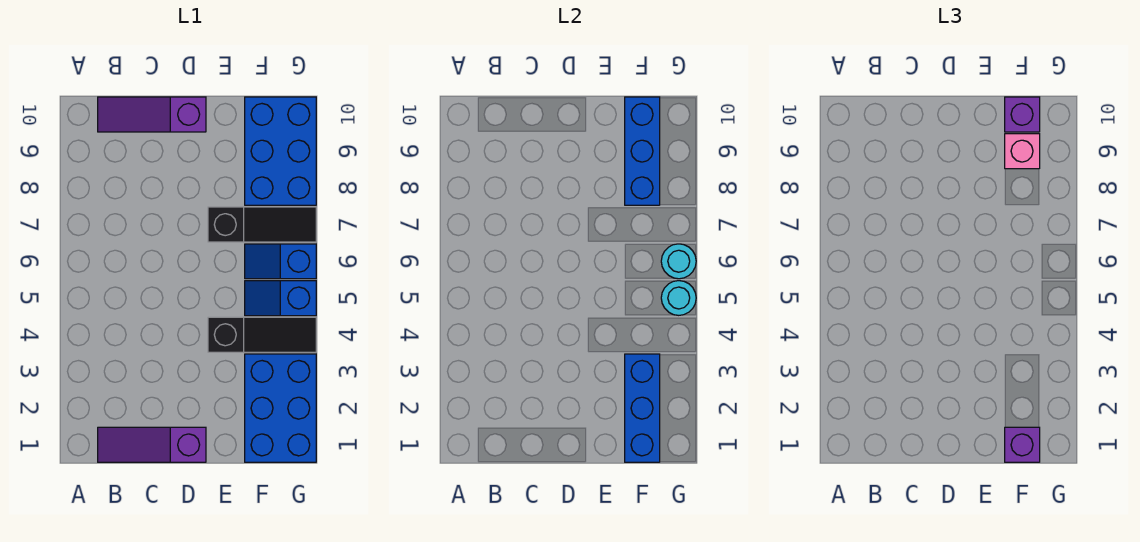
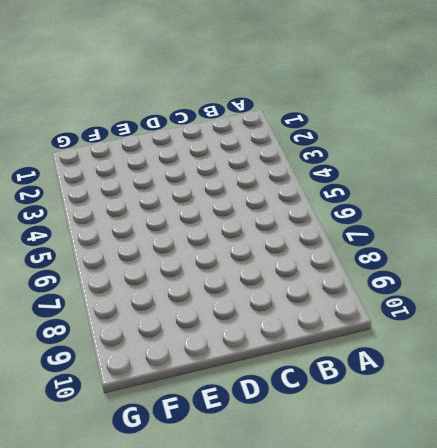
none -> purple slope B1:D1 level 1 top D
none -> purple slope B10:D10 level 1 top D
none -> black slope E4:G4 level 1 top E

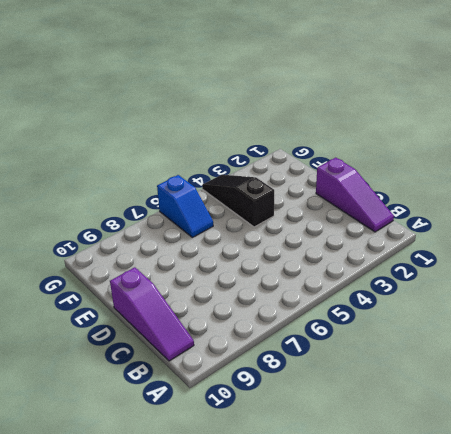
none -> black slope E7:G7 level 1 top E
none -> blue brick F1:G3 level 1
none -> blue slope F5:G5 level 1 top G

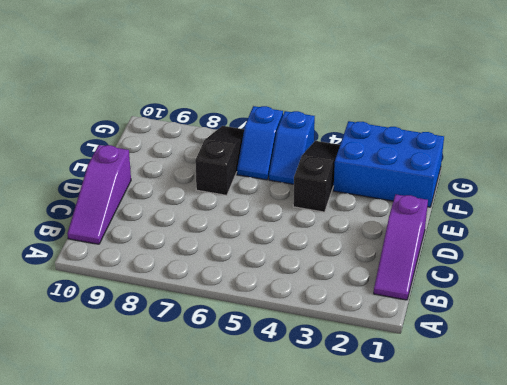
none -> blue brick F8:G10 level 1
none -> blue brick F1:F3 level 2
none -> blue brick F8:F10 level 2

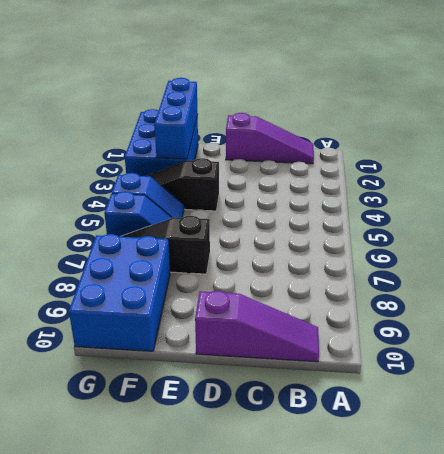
none -> blue brick F8:F10 level 2
none -> cyan round brick G5 level 2
none -> cyan round brick G6 level 2

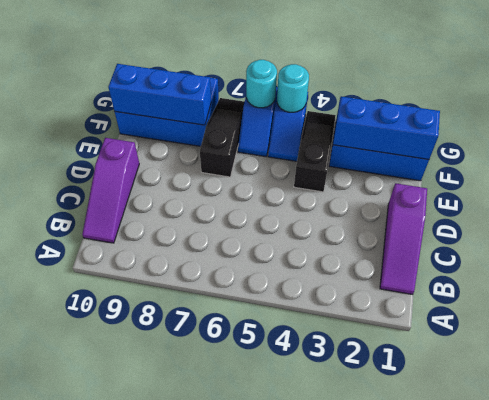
none -> purple brick F1 level 3
none -> pink brick F9 level 3
none -> purple brick F10 level 3

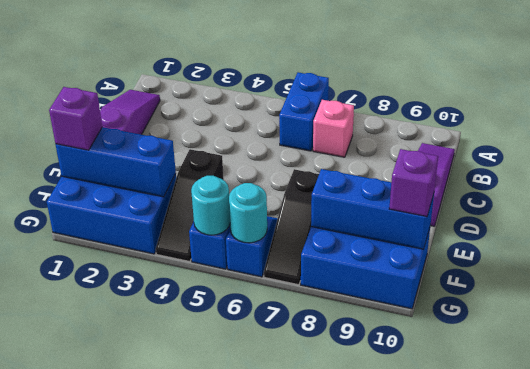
blue brick A6:B6 level 1 -> none
pink brick B7 level 1 -> pink brick F9 level 3

